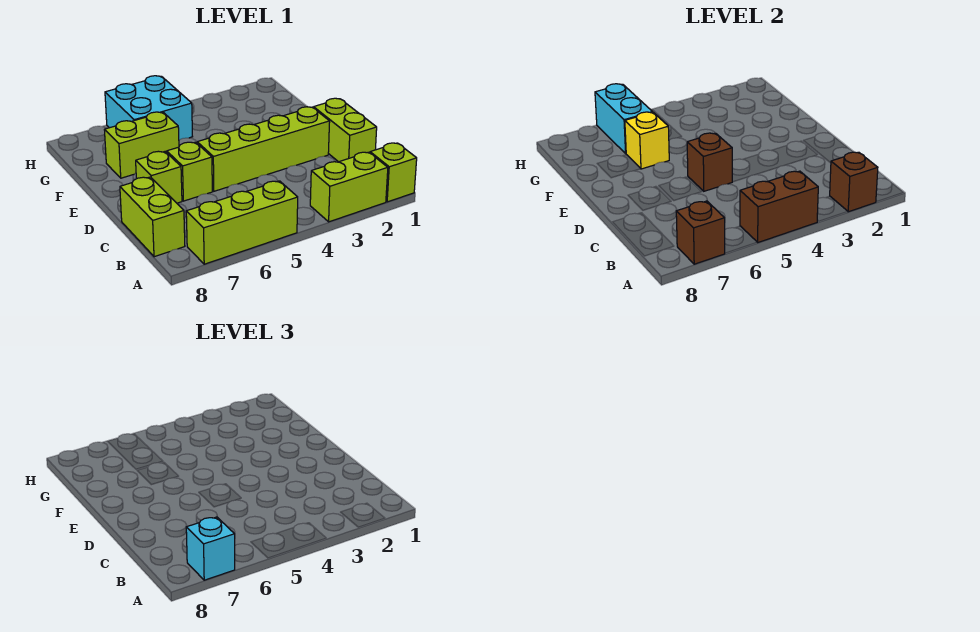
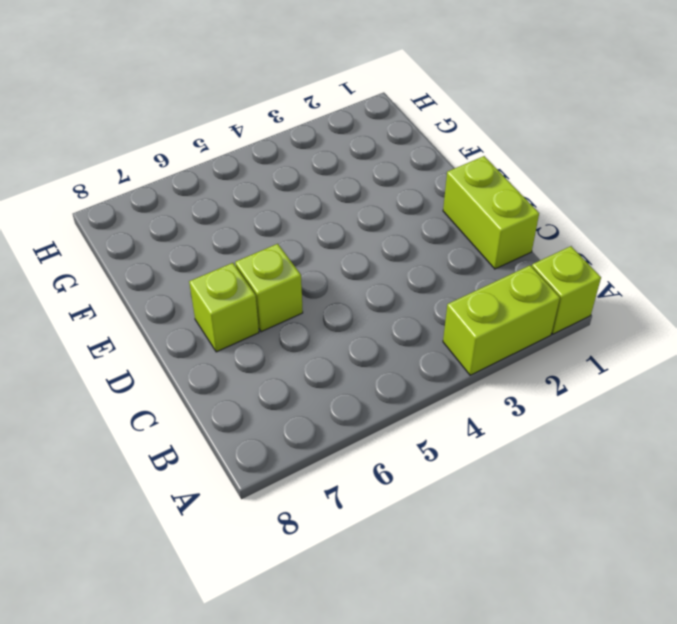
none -> lime brick A5:A7 level 1
none -> lime brick B8:C8 level 1
none -> lime brick D2:D5 level 1

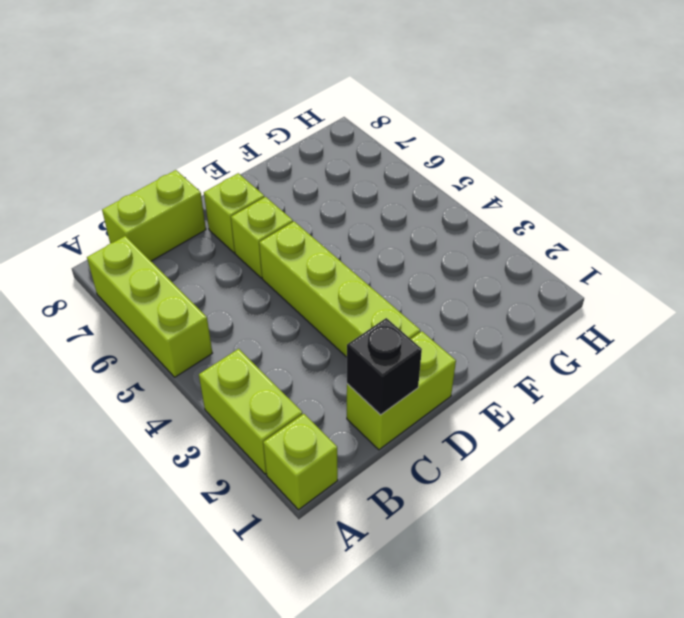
black brick C1 level 2 -> none
none -> lime brick F6:F7 level 1
none -> cyan brick G5:H6 level 1
none -> brown brick A2 level 2

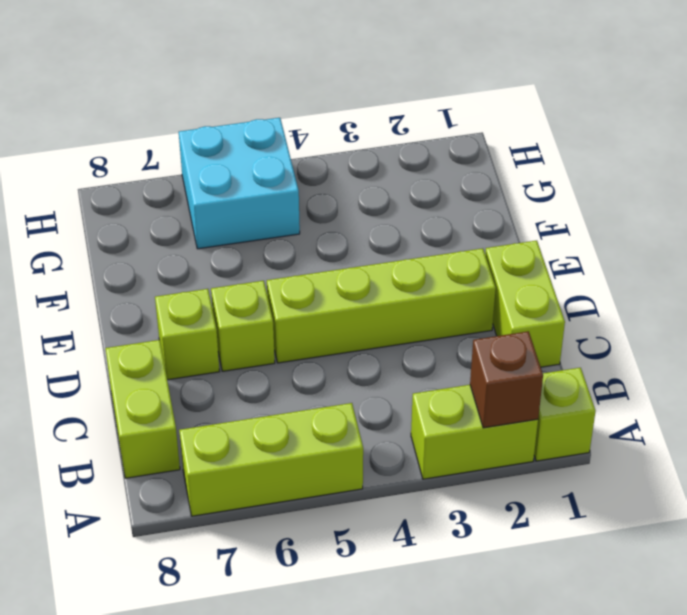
none -> lime brick F6:F7 level 1
none -> brown brick A4:A5 level 2
none -> brown brick A7 level 2

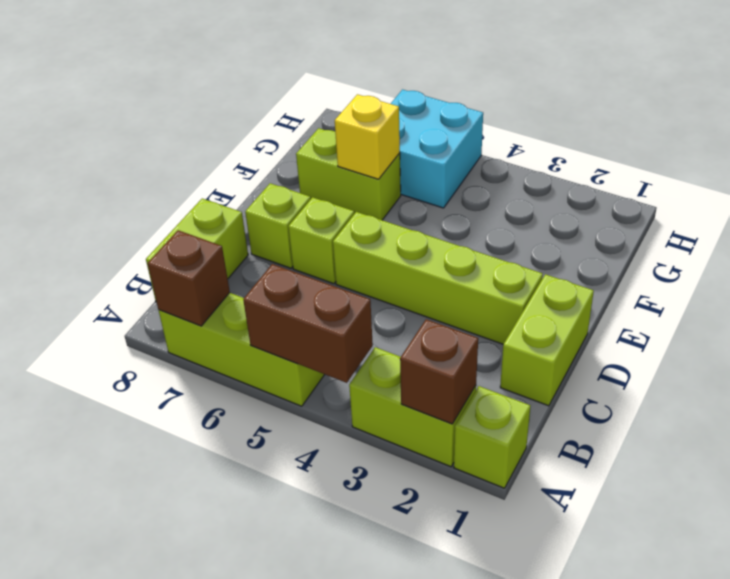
none -> brown brick D5 level 2
none -> cyan brick G6:H6 level 2
none -> cyan brick A7 level 3

